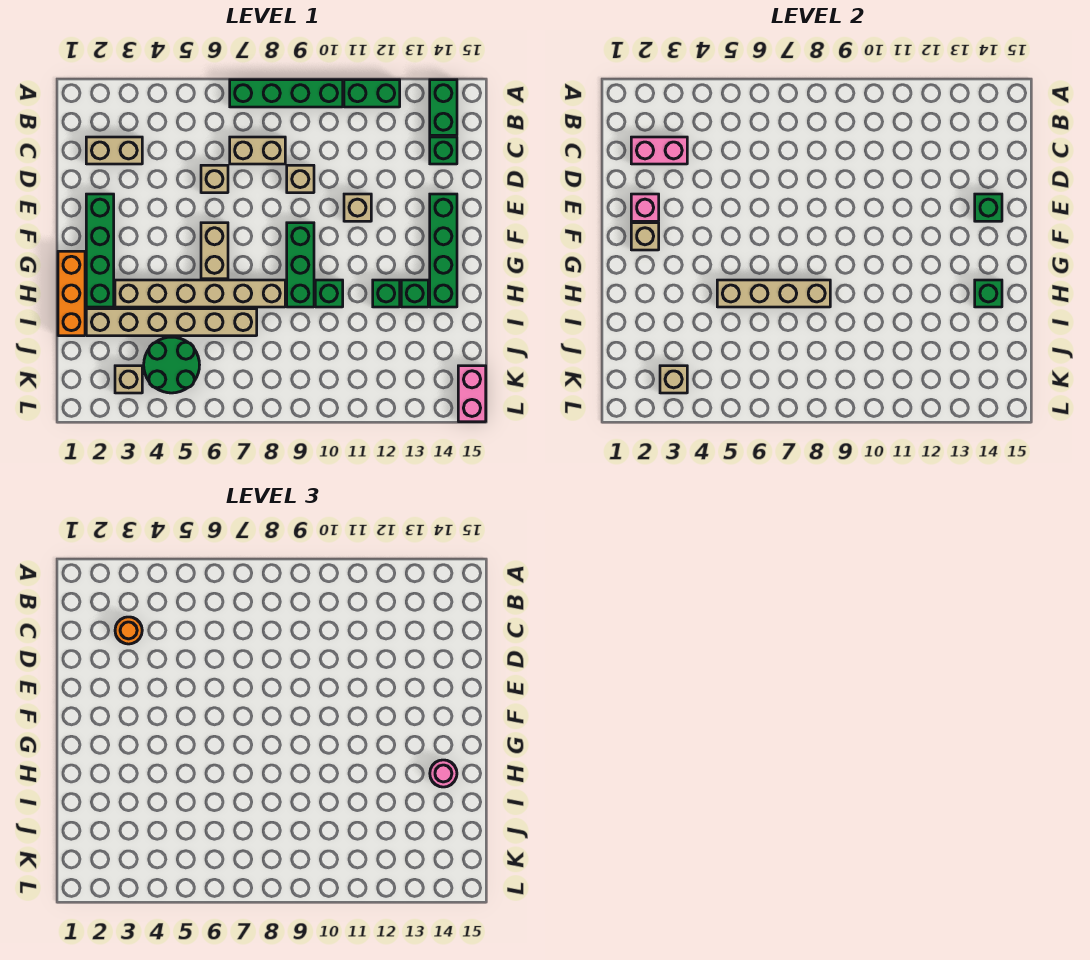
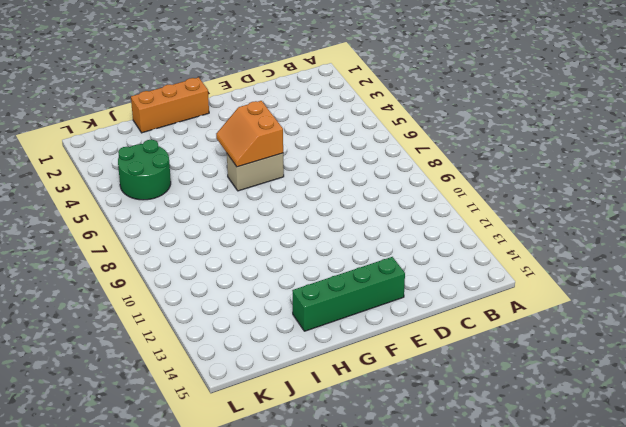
orange slope F5:G6 level 2 top F -> none
none -> green brick A7:A10 level 1
none -> green brick A11:A12 level 1
none -> green brick A14:B14 level 1
none -> tan brick C2:C3 level 1

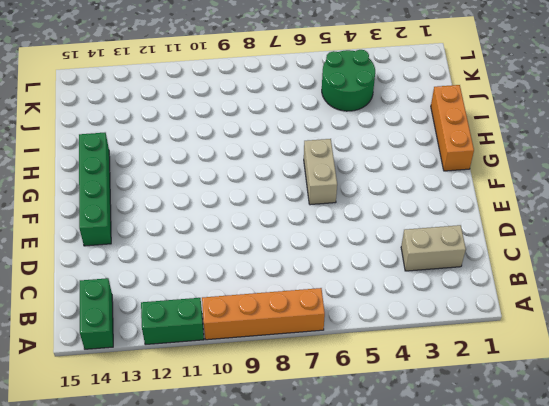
orange brick A7:A10 level 1 -> green brick A7:A10 level 1
none -> tan brick C7:C8 level 1
none -> green brick C14 level 1
none -> tan brick D6 level 1
none -> tan brick D9 level 1

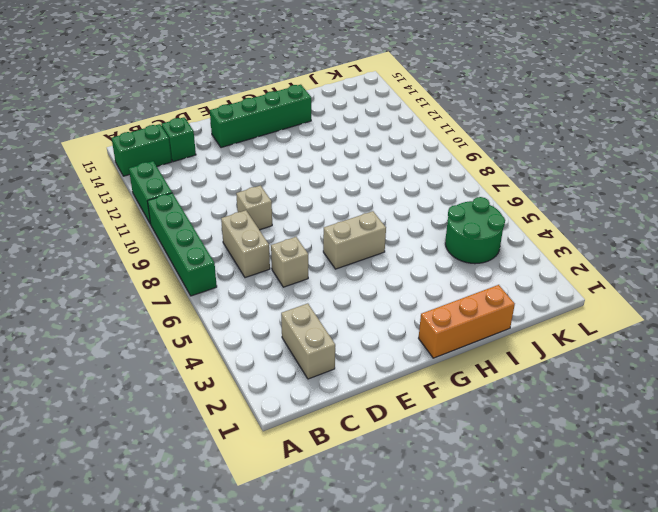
none -> green brick E2:H2 level 1
none -> tan brick E11 level 1
none -> green brick F9:H9 level 1
none -> tan brick H3:H8 level 1

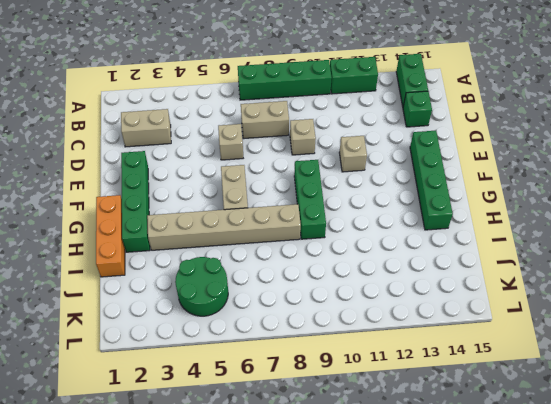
none -> green brick H10 level 1
none -> green brick H12 level 1
none -> green brick H13 level 1
none -> tan brick I2:I7 level 1

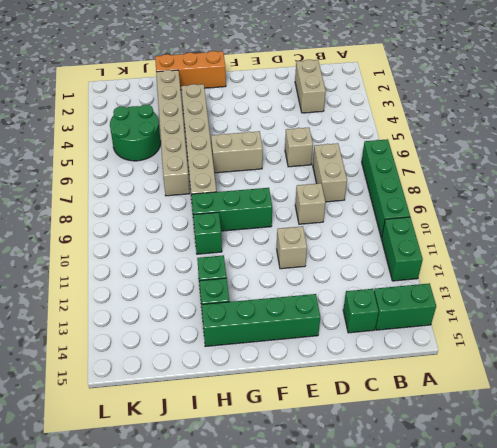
none -> green brick E2:H2 level 1
none -> tan brick K3 level 1
none -> pink brick K15:L15 level 1
none -> pink brick C2:C3 level 2

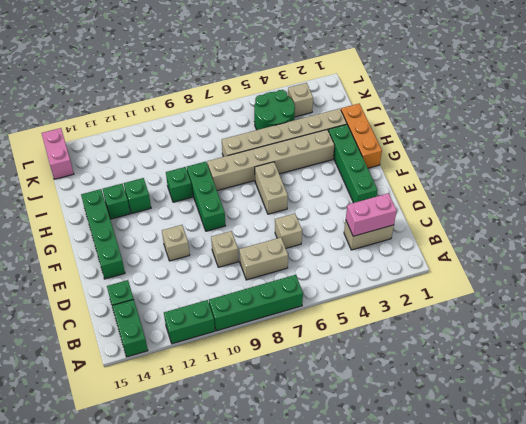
none -> pink brick E2 level 2
none -> green brick E14 level 2
none -> tan brick F2 level 2
none -> tan brick H5:H8 level 2

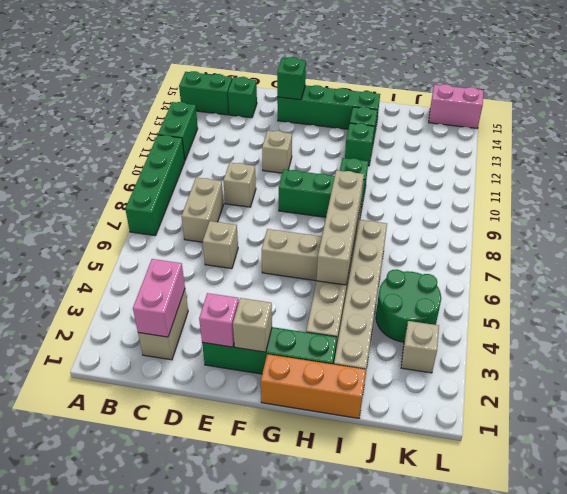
none -> green brick H14 level 2
none -> tan brick K3 level 2
none -> orange round brick C3 level 3
none -> pink round brick H14 level 3

